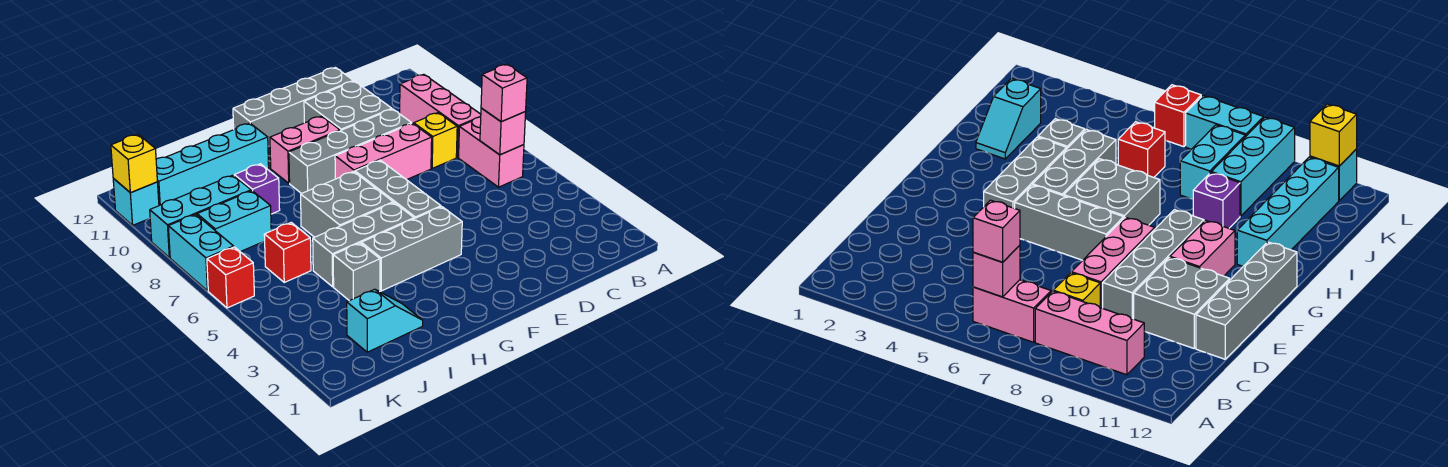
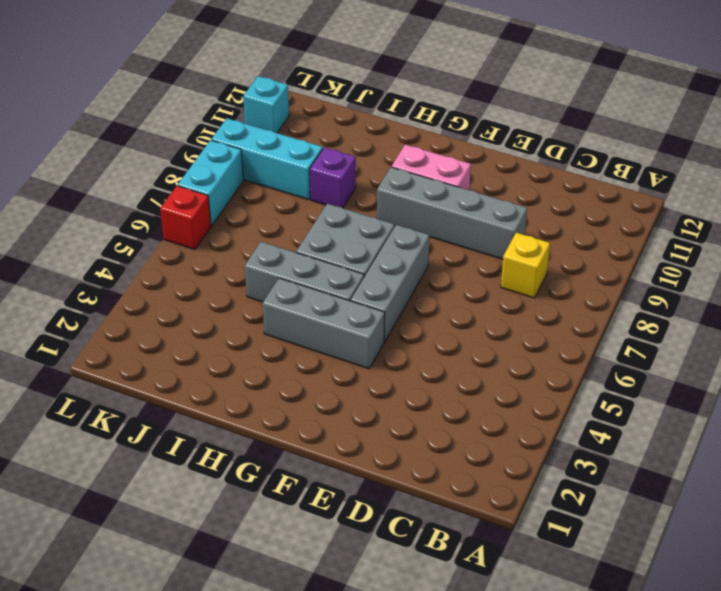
none -> pink brick B6:B7 level 1
none -> pink brick B8:B10 level 1
none -> pink brick D8:F8 level 1

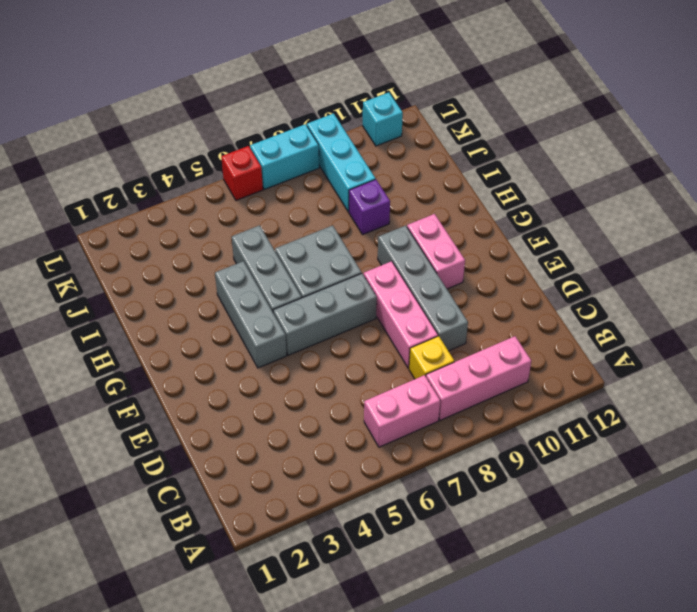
none -> grey brick D10:E11 level 1
none -> grey brick D12:G12 level 1
none -> cyan brick H11:K11 level 1

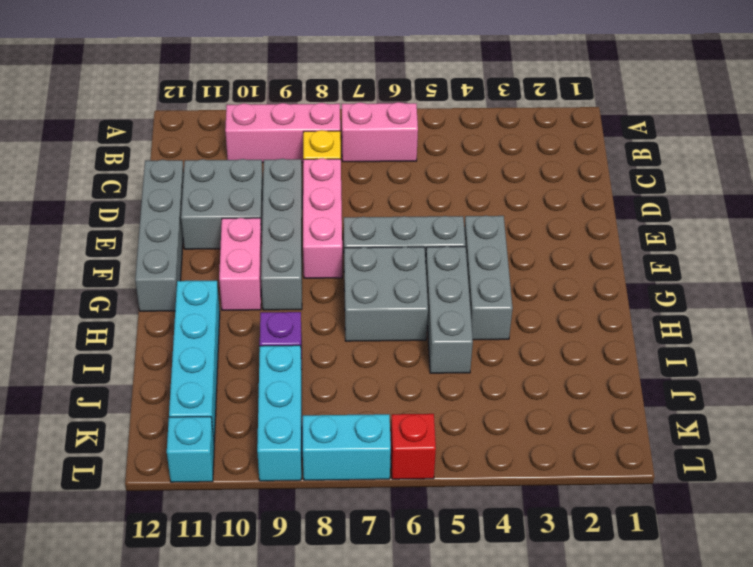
none -> cyan slope I2:J2 level 1 top J
none -> grey brick I4 level 1
none -> red brick J6 level 1

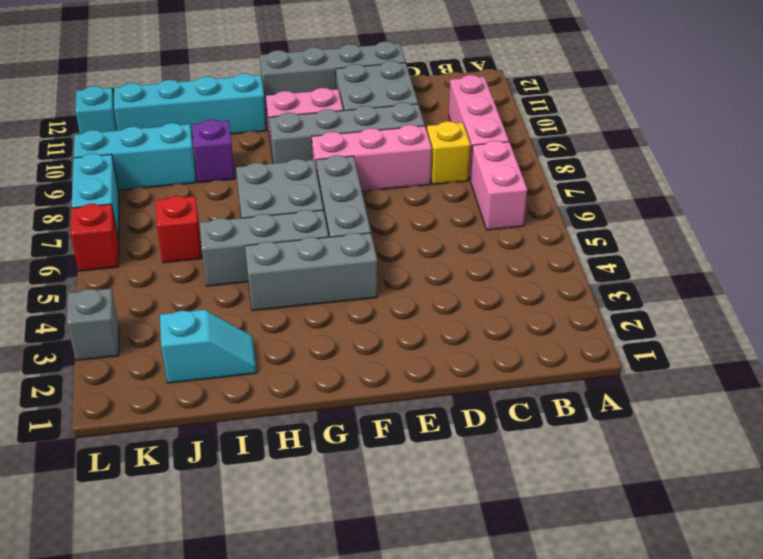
grey brick L3 level 1 -> grey brick I4 level 1
none -> cyan brick J8:K8 level 1
none -> pink brick B6 level 2
none -> yellow brick L11 level 2

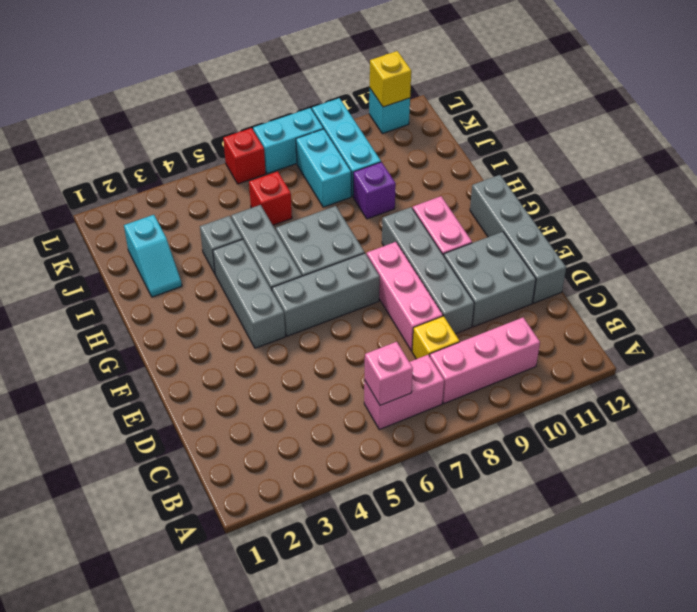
none -> cyan brick H11:K11 level 1
none -> pink brick B6 level 3

